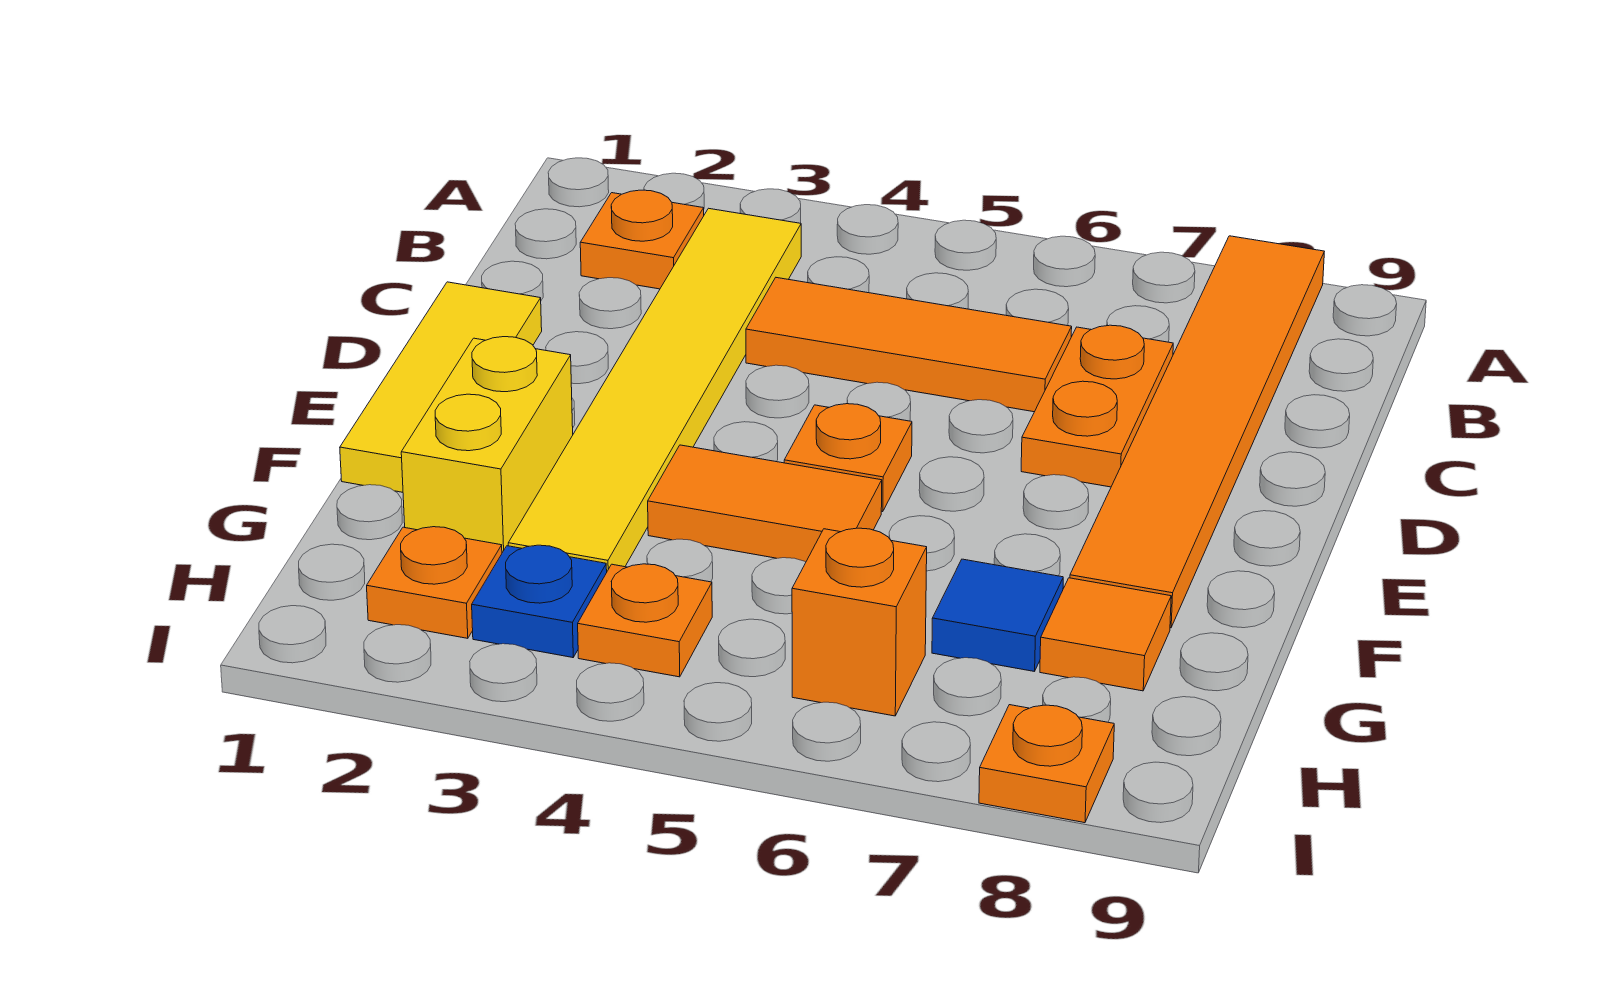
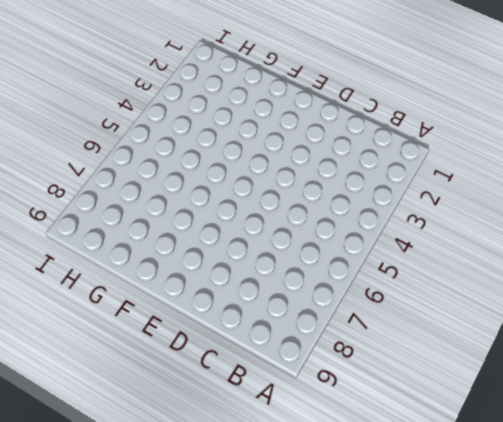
none -> orange tile A8:F8 level 1
none -> orange plate B2 level 1
none -> yellow tile B3:G3 level 1

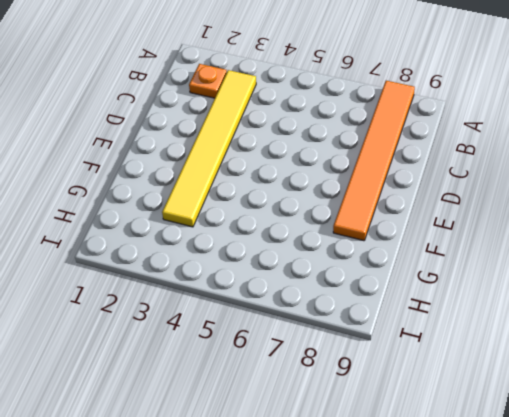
none -> orange tile C4:C6 level 1
none -> orange plate C7:D7 level 1
none -> yellow tile D1:F1 level 1

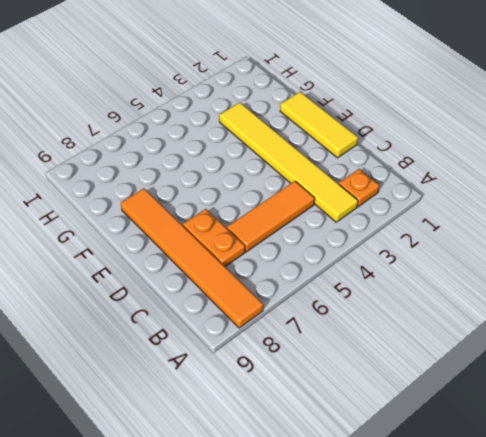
none -> orange plate E5 level 1
none -> yellow brick F2:G2 level 1
none -> orange tile F4:F5 level 1

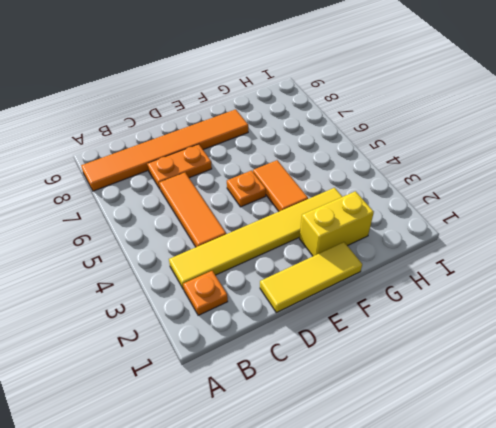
none -> blue tile G7 level 1
none -> orange tile G8 level 1
none -> orange plate H2 level 1

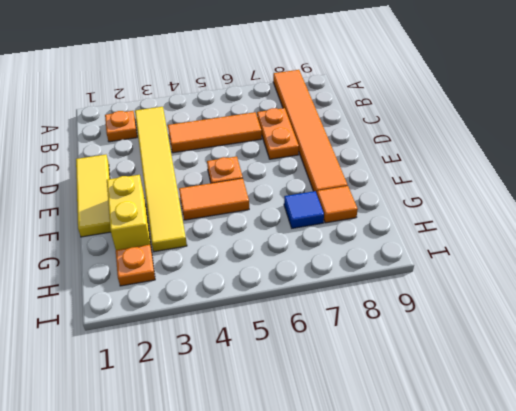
none -> blue plate H3 level 1
none -> orange plate H4 level 1
none -> orange brick H6 level 1

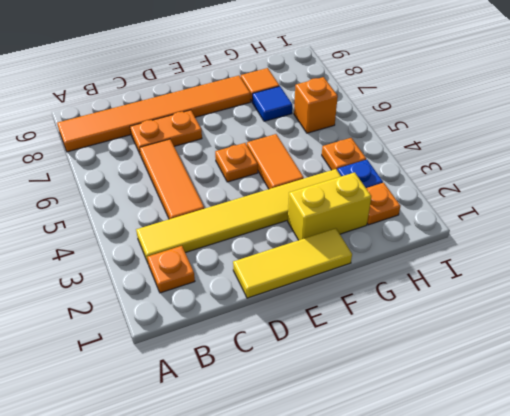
none -> orange plate I8 level 1

